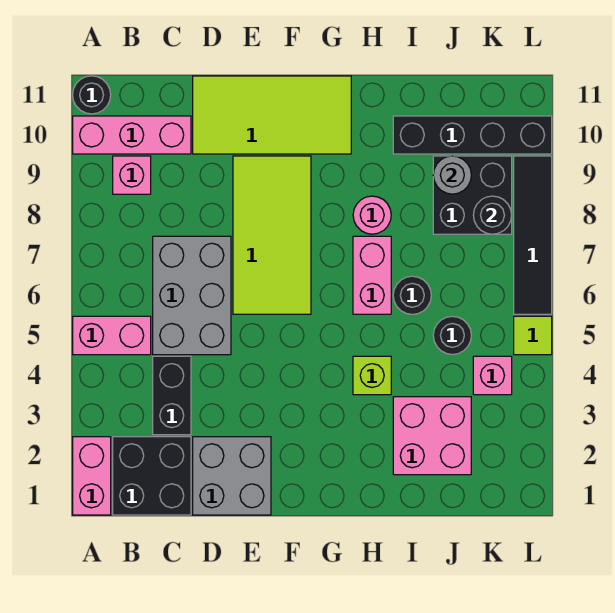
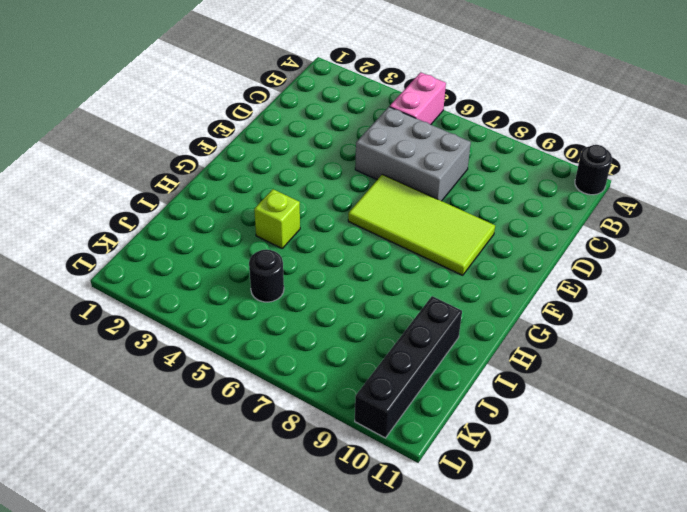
none -> pink brick A1:A2 level 1
none -> pink brick A10:C10 level 1
none -> black brick B1:C2 level 1

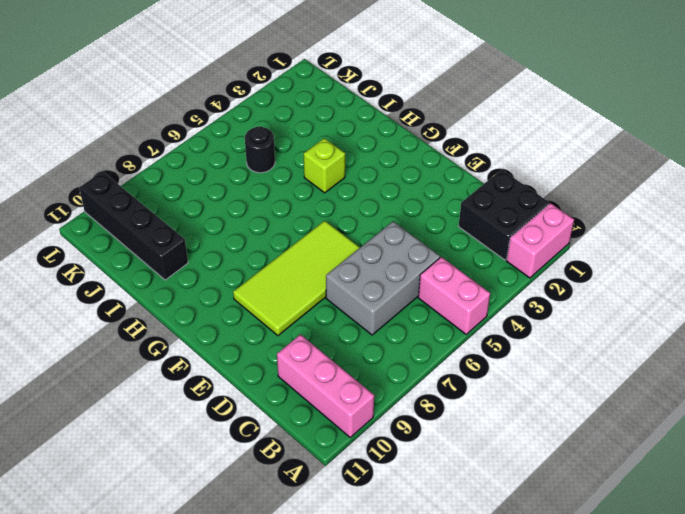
none -> black round brick A11 level 1
none -> pink brick B9 level 1
none -> black brick C3:C4 level 1

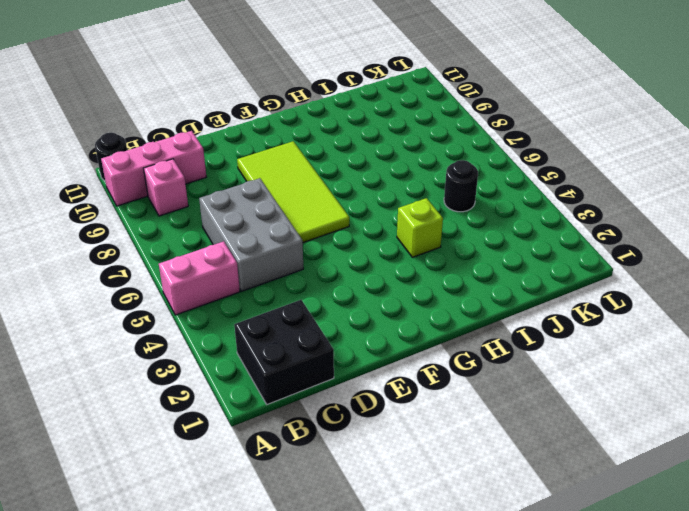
none -> pink brick A1:A2 level 1
none -> black brick C3:C4 level 1
none -> grey brick D1:E2 level 1

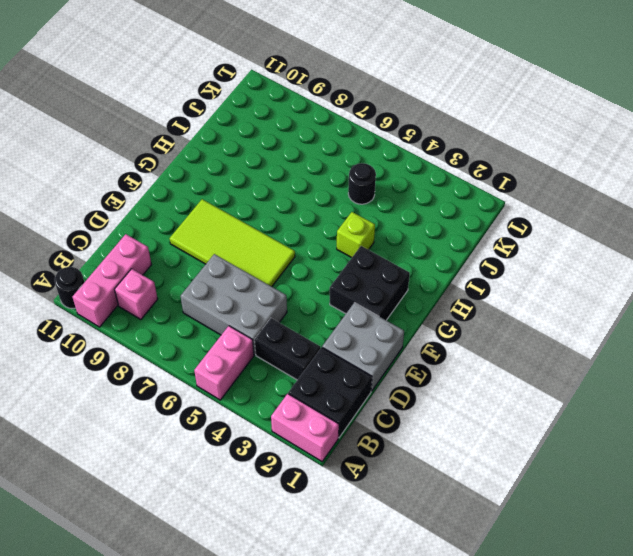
black brick F2:G3 level 1 -> black brick J8:K9 level 1
none -> lime tile D10:G11 level 1
none -> pink brick H6:H7 level 1
none -> pink round brick H8 level 1

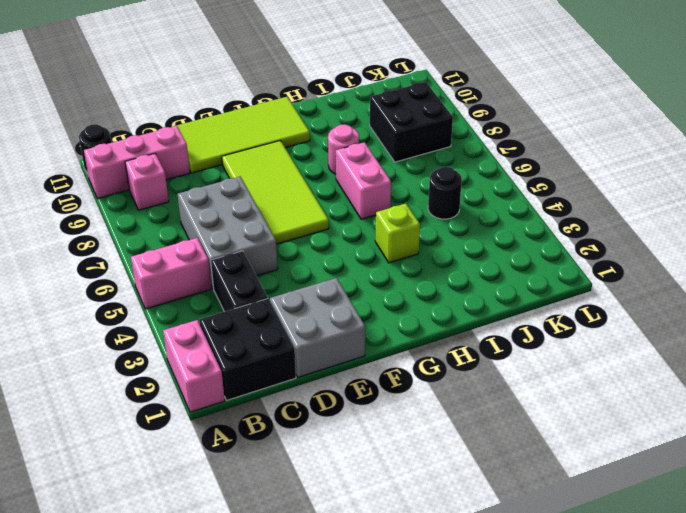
none -> pink brick I2:J3 level 1
none -> black round brick I6 level 1
none -> black brick I10:L10 level 1

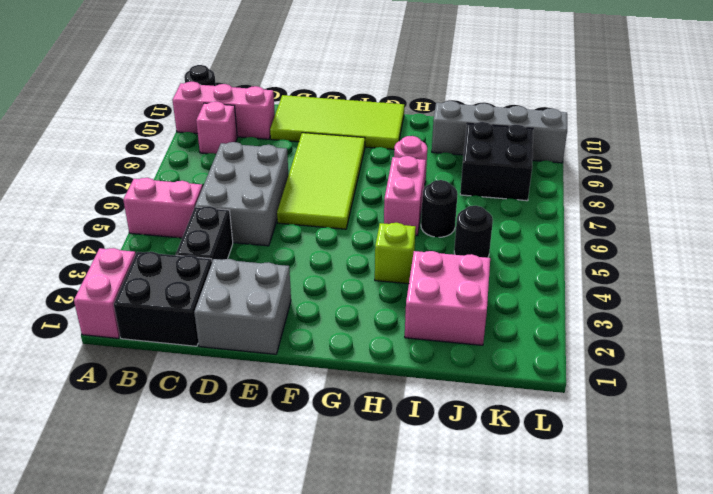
grey brick I10:L10 level 1 -> black brick I10:L10 level 1
none -> pink brick K4 level 1
none -> lime tile L5 level 1
none -> black tile L6:L9 level 1

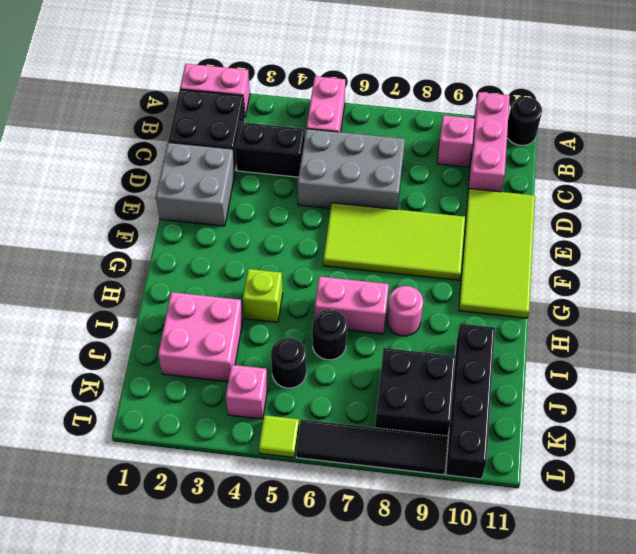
none -> grey round brick J9 level 2
none -> black round brick K8 level 2

